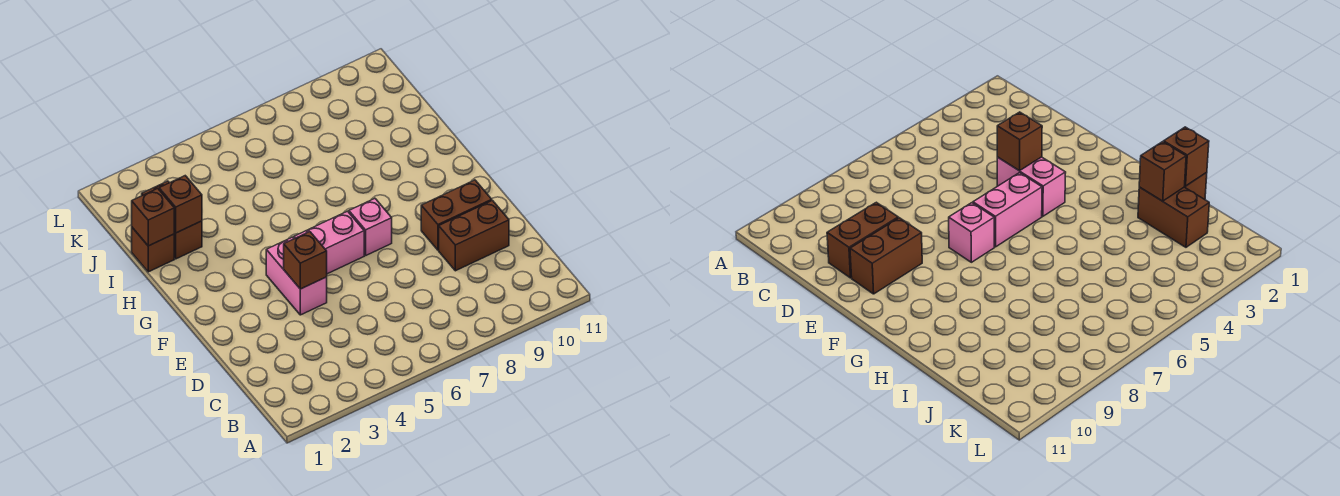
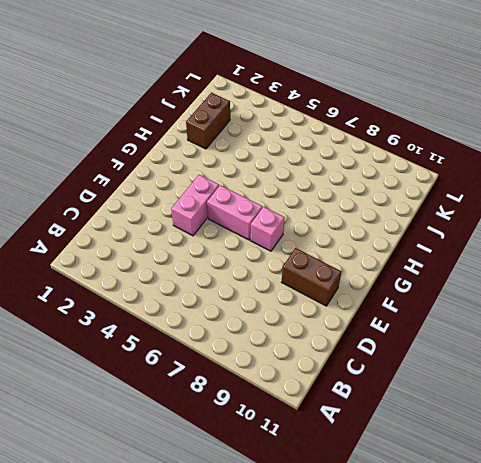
none -> brown brick D9:D10 level 1
none -> brown brick I1 level 1

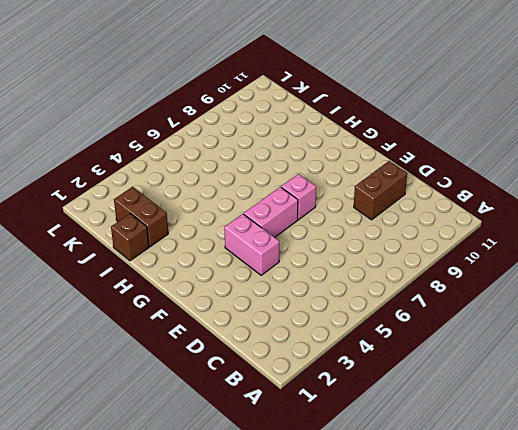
none -> brown brick E9:E10 level 1
none -> brown brick E4 level 2

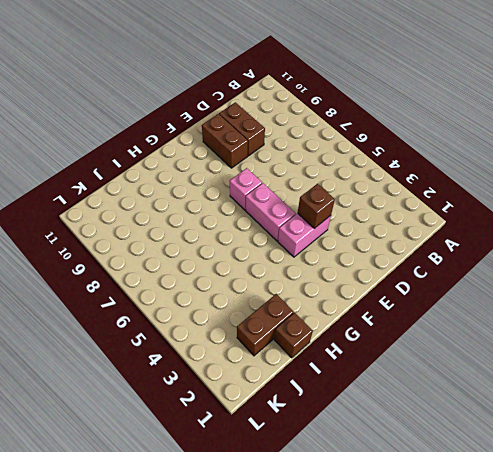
none -> brown brick I1 level 2
none -> brown brick I2 level 2

